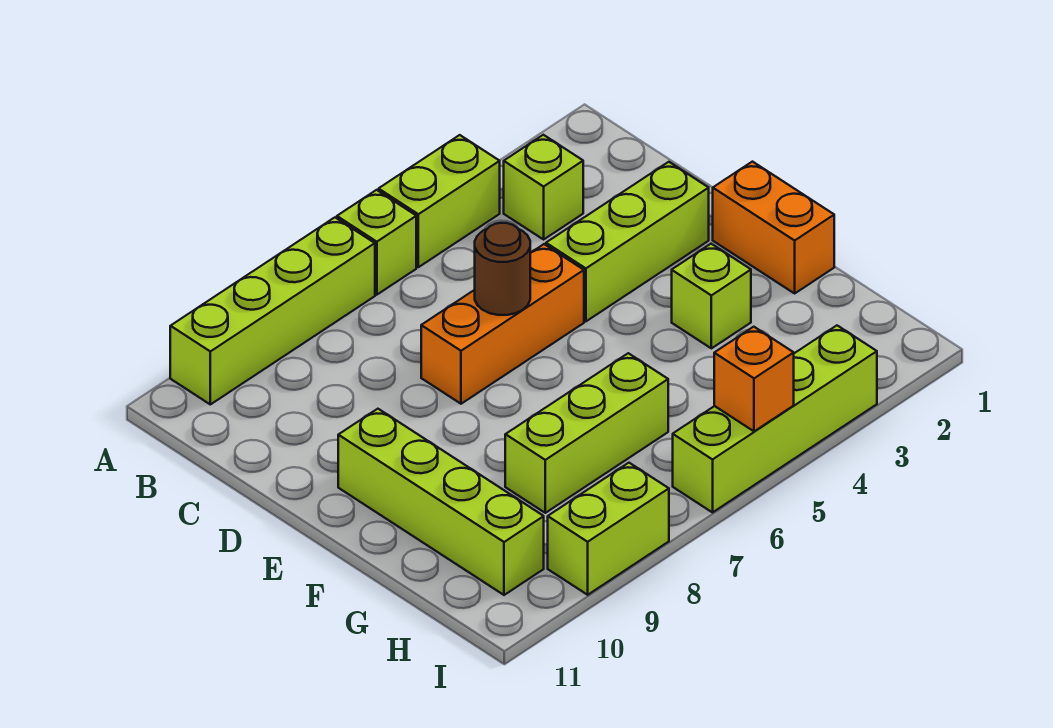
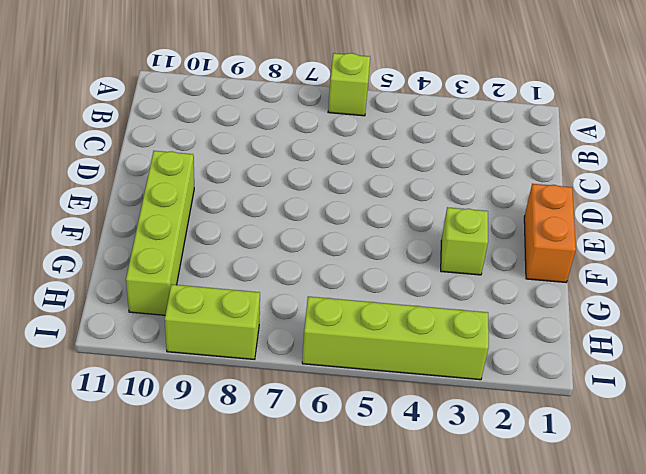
none -> lime brick A4:A5 level 1
none -> lime brick A7:A10 level 1
none -> lime brick B3 level 1

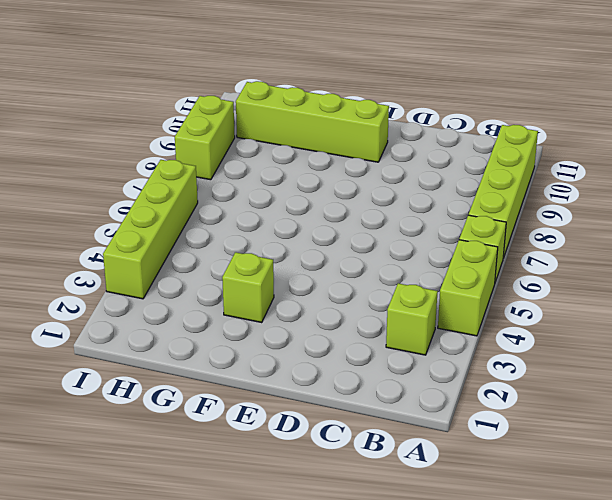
none -> lime brick D2:D4 level 1
none -> orange brick D5:D7 level 1
none -> orange brick E1:F1 level 1

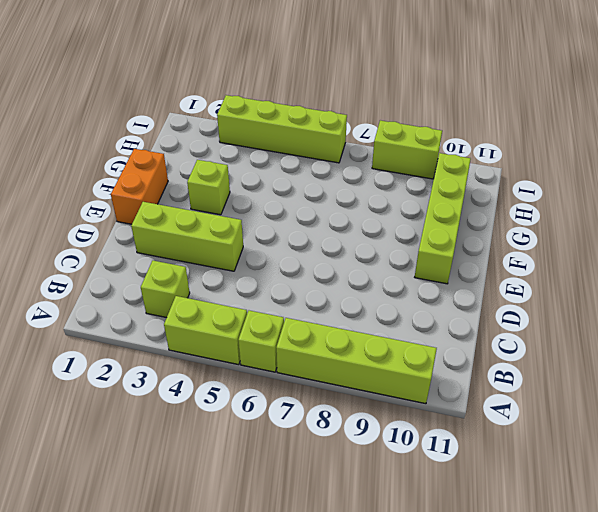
none -> orange brick D5:D7 level 1
none -> lime brick G6:G8 level 1
none -> brown round brick D6 level 2

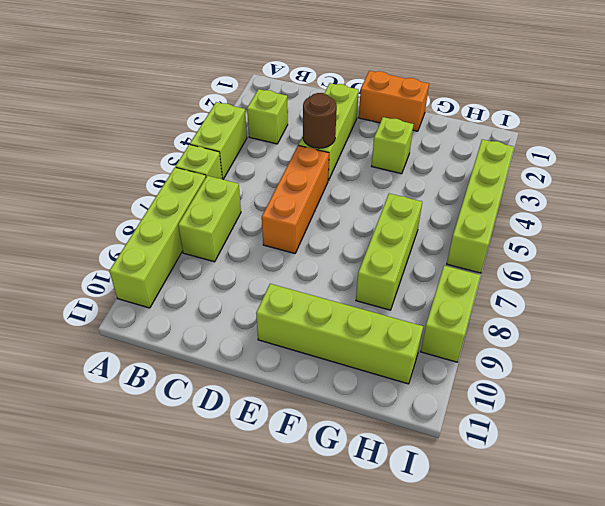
lime brick B7:B8 level 1 -> none
brown round brick D4 level 2 -> brown round brick D6 level 2
none -> orange brick I5 level 2

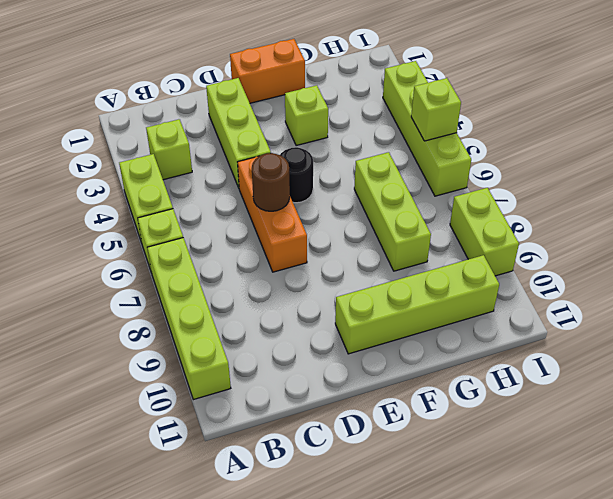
black round brick E5 level 1 -> none
lime brick I5 level 2 -> orange brick I5 level 2

